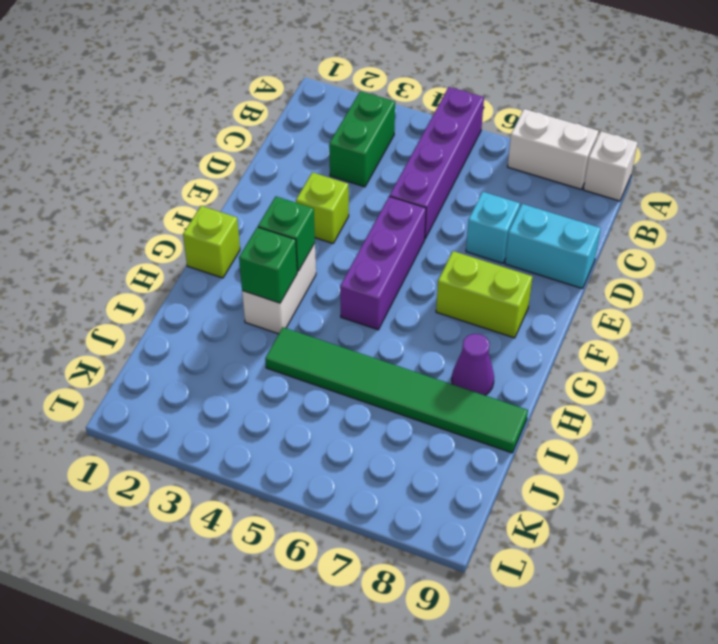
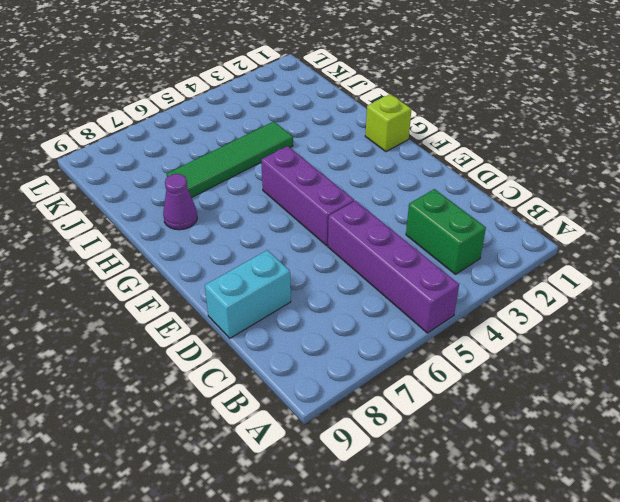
green tile I4:I7 level 1 -> green tile I4:I9 level 1
none -> white brick A7:A8 level 1
none -> white brick A9 level 1
none -> cyan brick D7 level 1

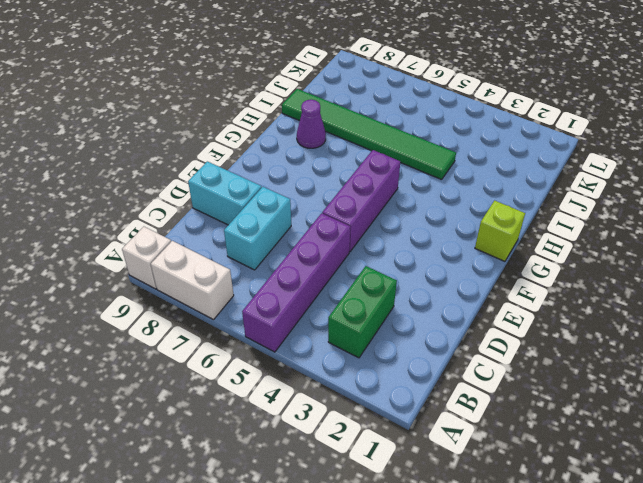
cyan brick C7:D7 level 1 -> cyan brick D7 level 1
none -> lime brick E3 level 1
none -> lime brick F7:F8 level 1
none -> white brick G3:H3 level 1

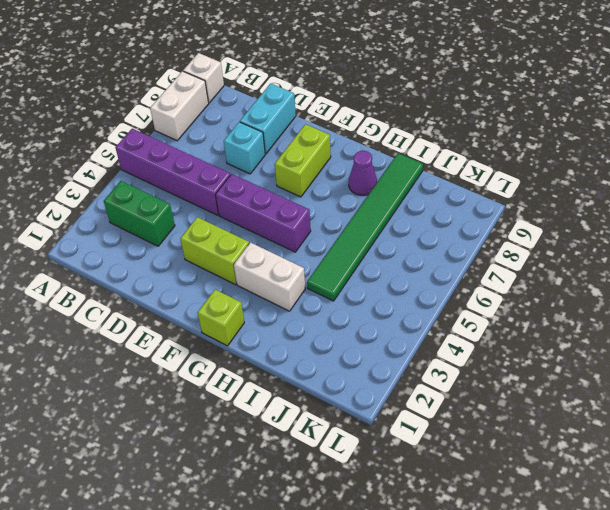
lime brick E3:F3 level 1 -> lime brick E3 level 1
none -> green brick G3 level 2
none -> green brick H3 level 2

